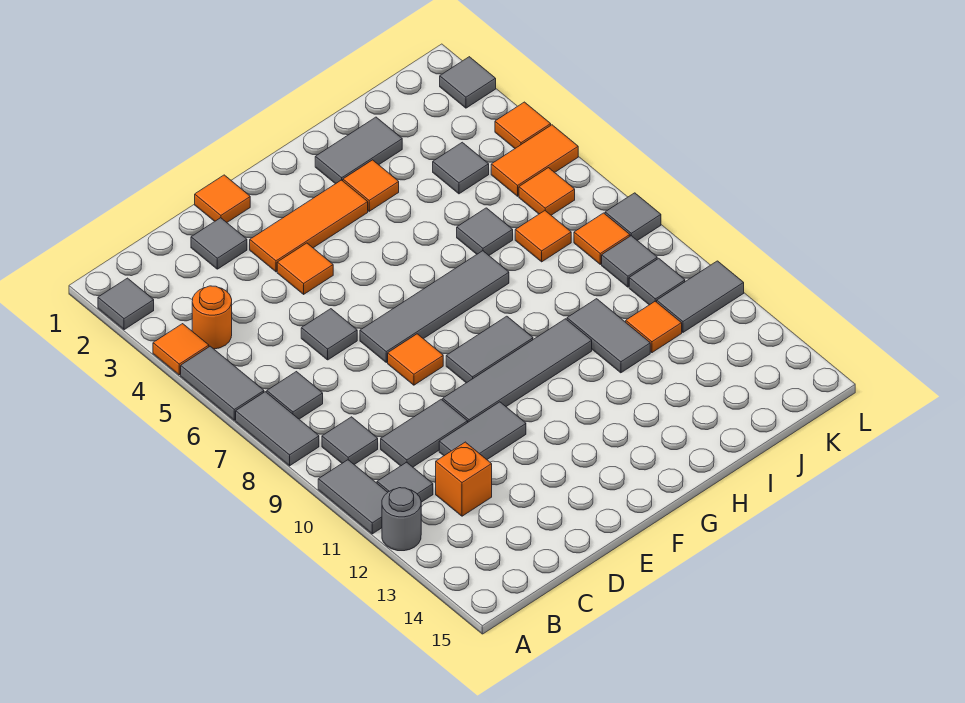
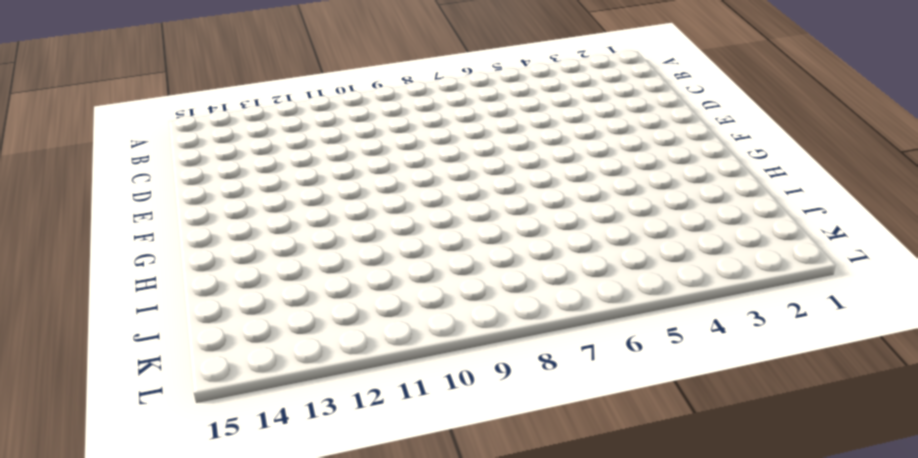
none -> grey tile A2 level 1
none -> orange tile A4 level 1
none -> grey tile A5:A6 level 1
none -> grey tile A7:A8 level 1

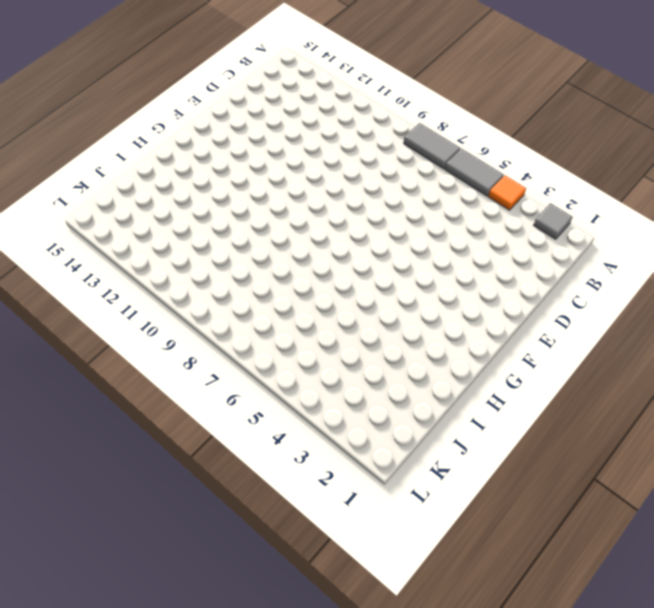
none -> grey tile A10:A11 level 1
none -> grey round brick A12 level 1
none -> orange round brick B4 level 1
none -> grey tile B7 level 1

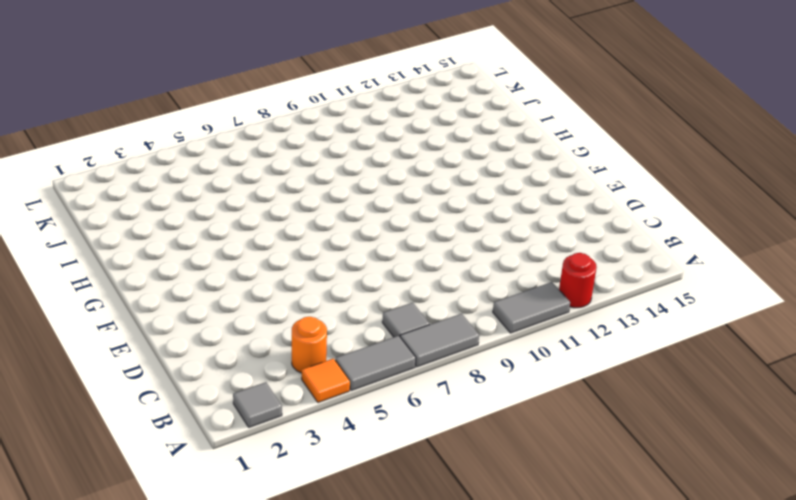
red round brick A12 level 1 -> grey round brick A12 level 1
none -> grey tile B9 level 1
none -> grey tile B11 level 1
none -> grey tile C10:D10 level 1
none -> orange brick C12 level 1

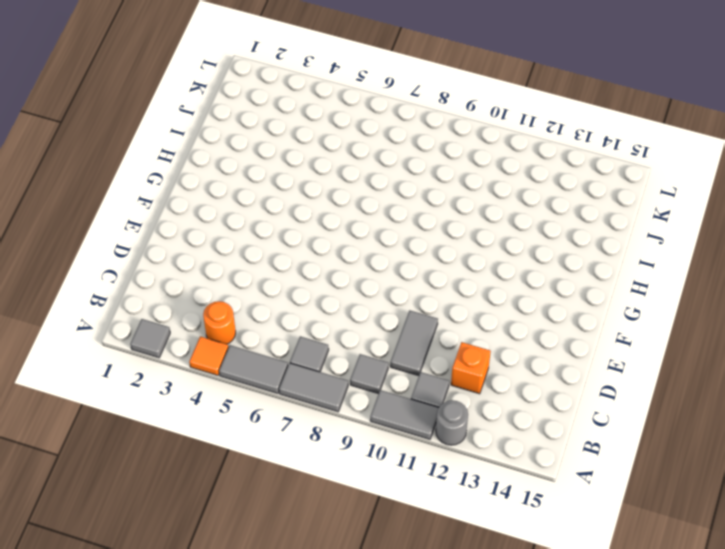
none -> grey tile D2 level 1
none -> grey tile D6 level 1
none -> grey tile D11:E11 level 1
none -> orange tile E1 level 1

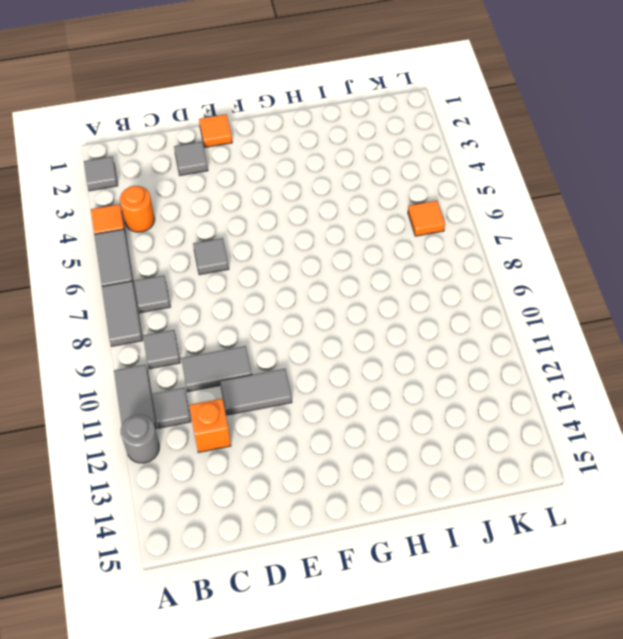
none -> orange tile E3:G3 level 1
none -> orange tile E4 level 1
none -> grey tile E7:H7 level 1
none -> orange tile E8 level 1

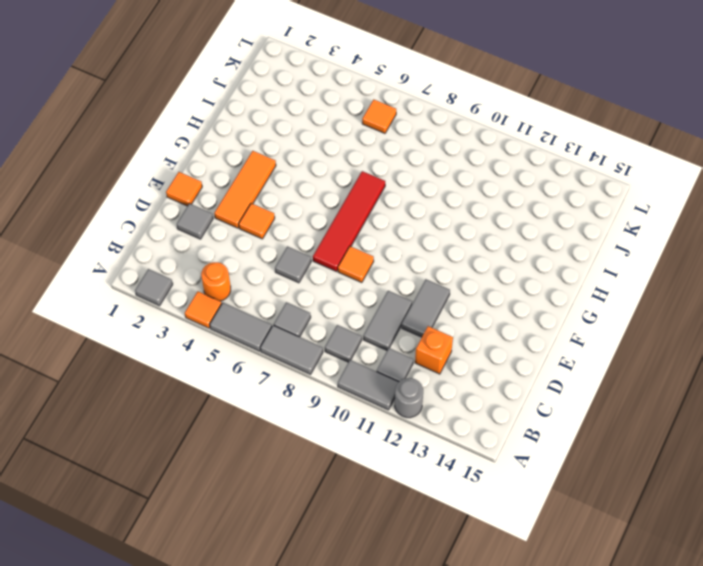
red tile E7:H7 level 1 -> grey tile E7:H7 level 1
none -> grey tile E10:H10 level 1
none -> grey tile F9:G9 level 1
none -> grey tile H2:I2 level 1
none -> orange tile H3 level 1

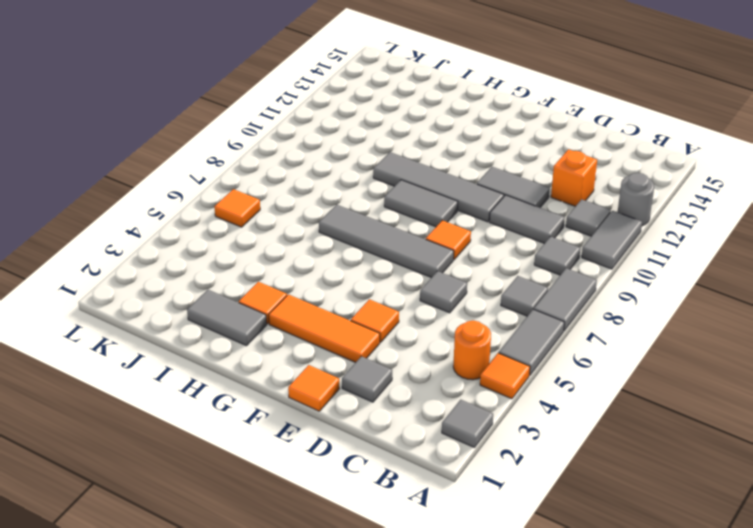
none -> grey tile I6 level 1
none -> grey tile I10:I11 level 1
none -> grey tile J4 level 1
none -> orange tile J7 level 1

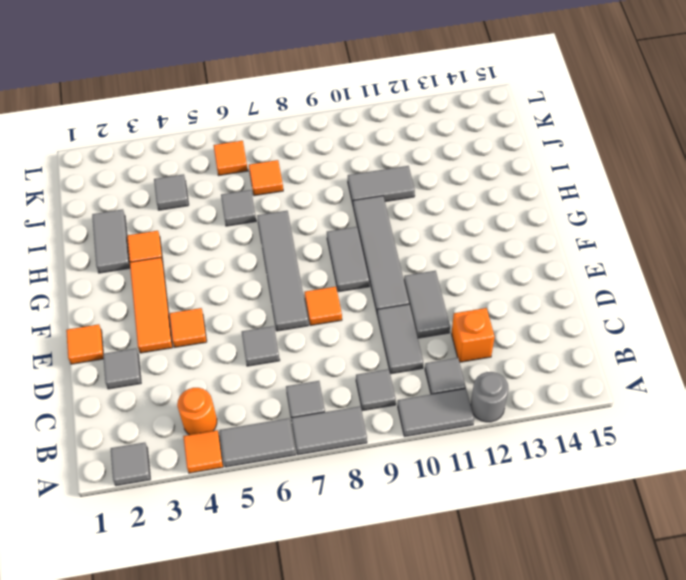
none -> orange tile J11 level 1
none -> orange tile K5:L5 level 1
none -> orange tile K8 level 1
none -> grey tile K9 level 1

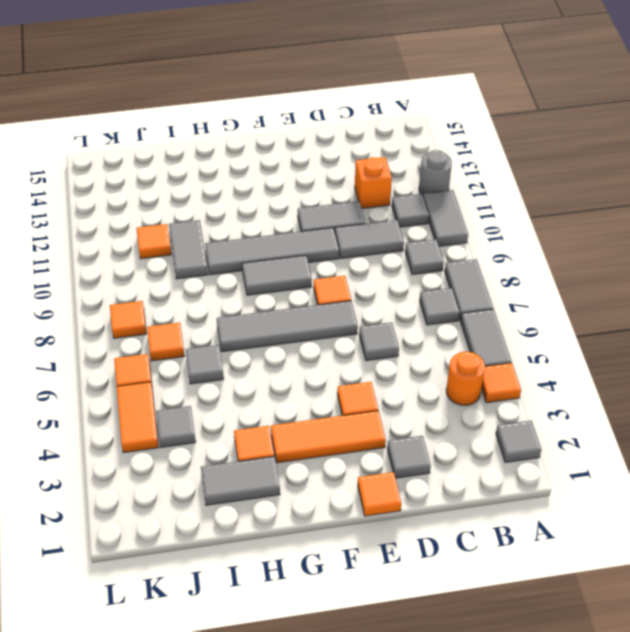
orange tile K4:K5 level 1 -> orange tile K5:L5 level 1
none -> grey tile K9 level 1
none -> grey tile K10 level 1
none -> grey tile K11:L11 level 1
none -> grey tile L2 level 1

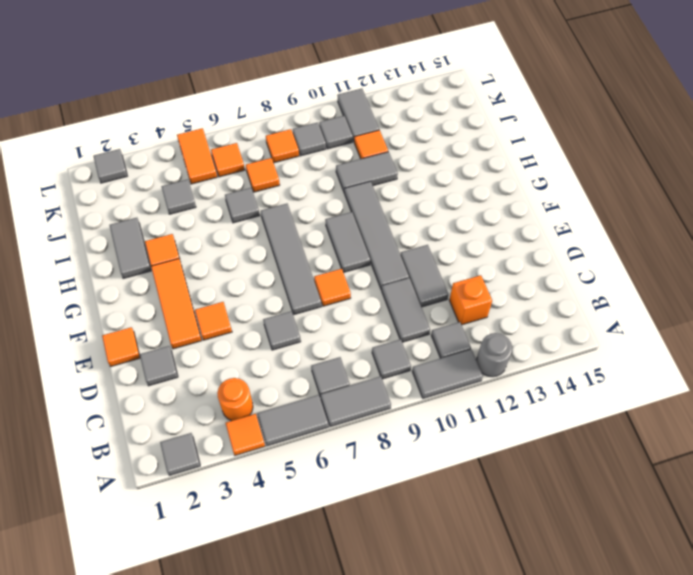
none -> orange tile L4 level 1
none -> grey tile L8 level 1

